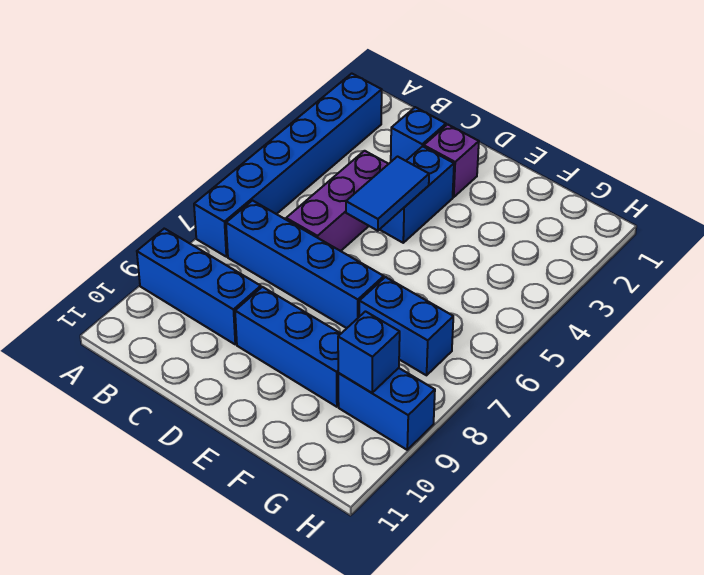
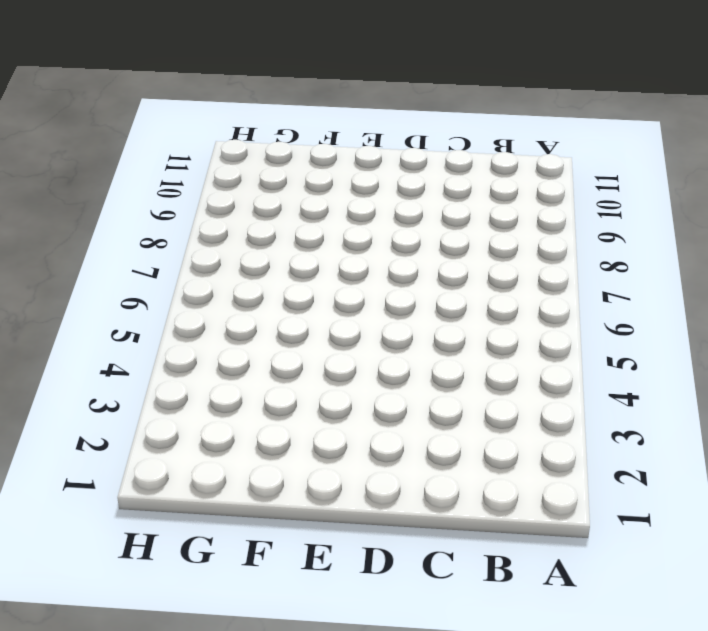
none -> blue brick A2:A7 level 1
none -> blue brick A9:C9 level 1
none -> blue brick B7:E7 level 1

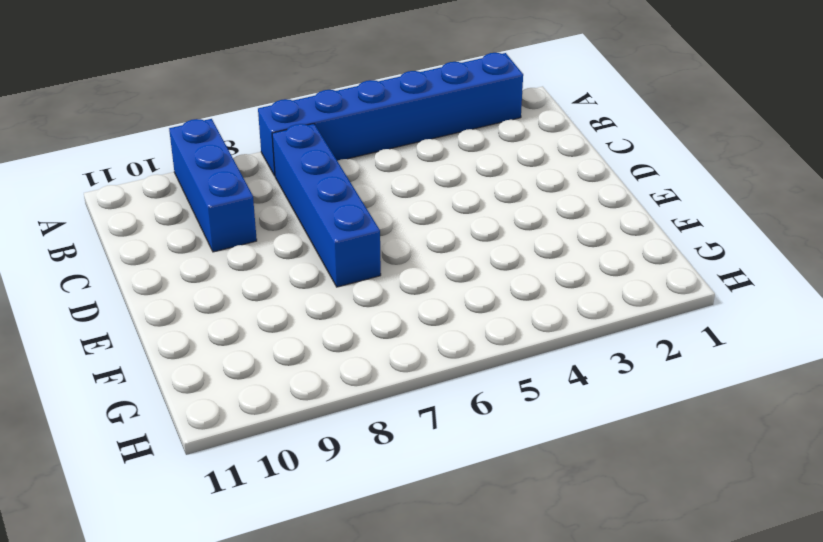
none -> blue brick C2 level 1
none -> purple brick C4:C6 level 1
none -> purple brick D2 level 1

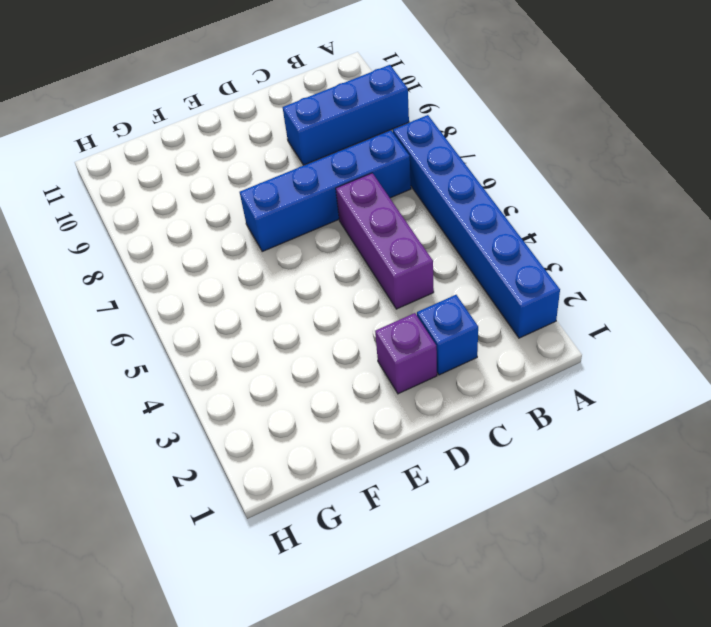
none -> blue brick D3:D4 level 1
none -> blue brick D9:F9 level 1
none -> blue brick F7:G7 level 1

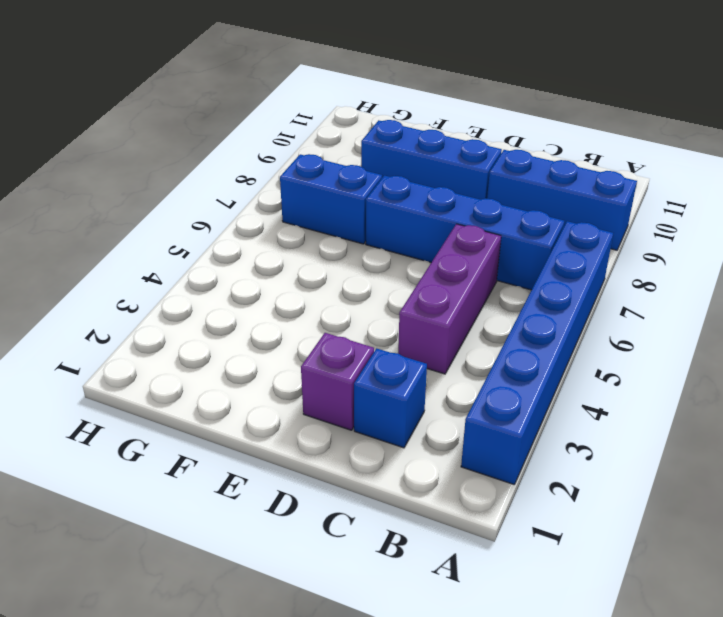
none -> blue brick D3:D4 level 1
none -> blue brick G9:H9 level 1
none -> blue tile D4:D5 level 2

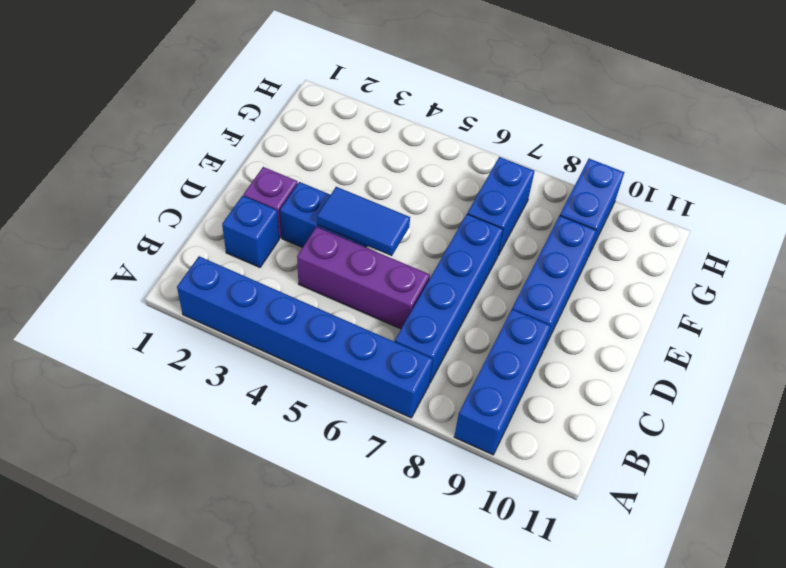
none -> blue brick G9 level 2

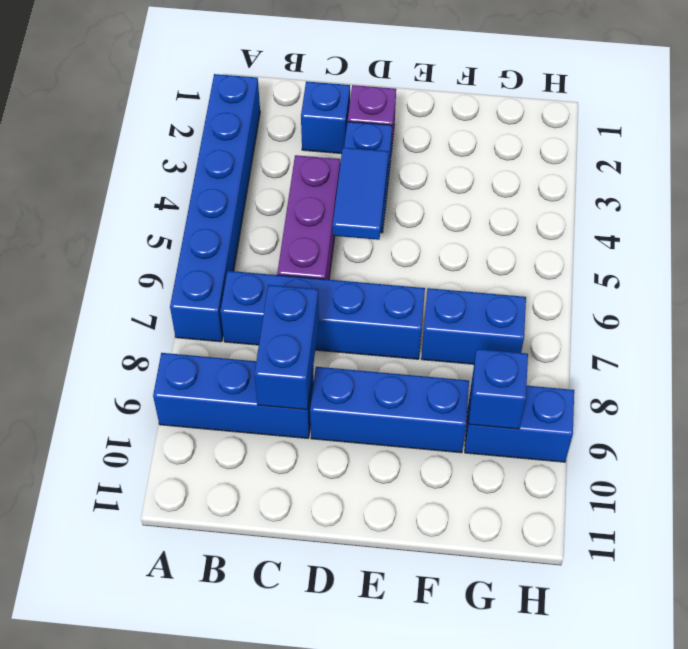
blue brick C8:C9 level 2 -> none

